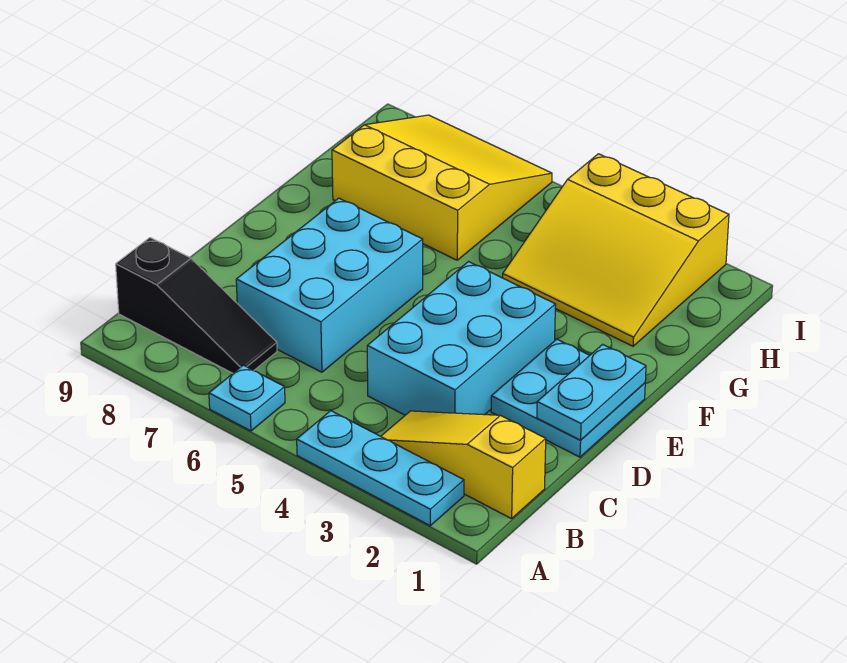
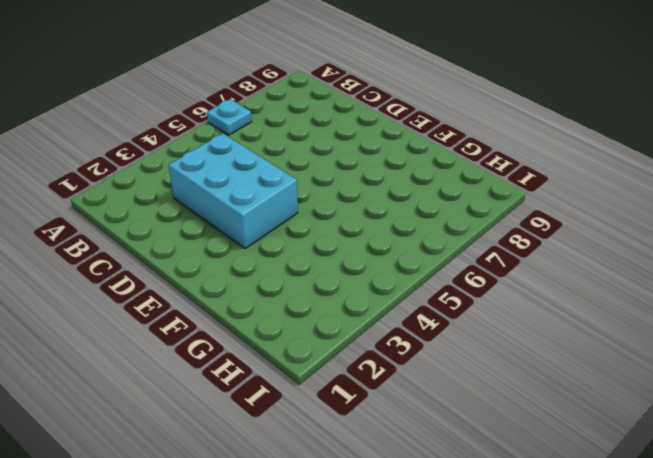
none -> cyan plate A2:A4 level 1
none -> yellow slope B1:B3 level 1 top 1

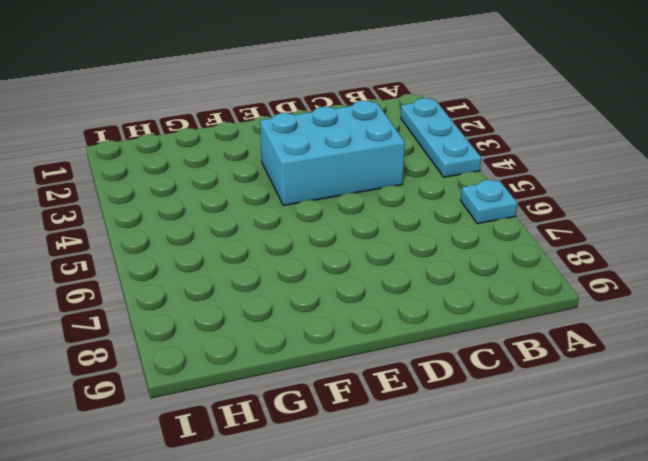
none -> yellow slope B1:B3 level 1 top 1
none -> black slope B7:B9 level 1 top 9

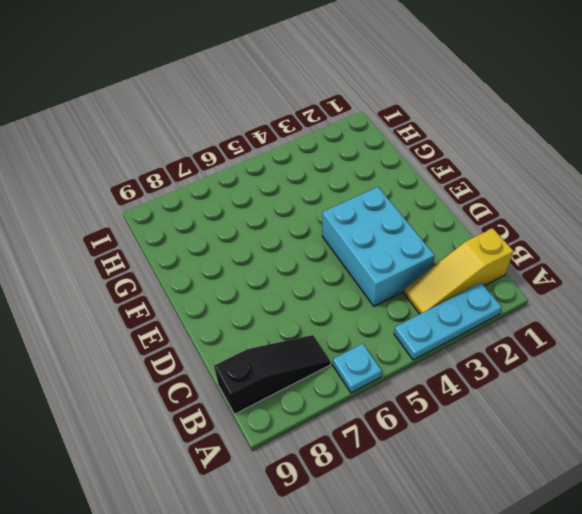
none -> cyan brick C6:E7 level 1
none -> cyan plate D1:E2 level 1

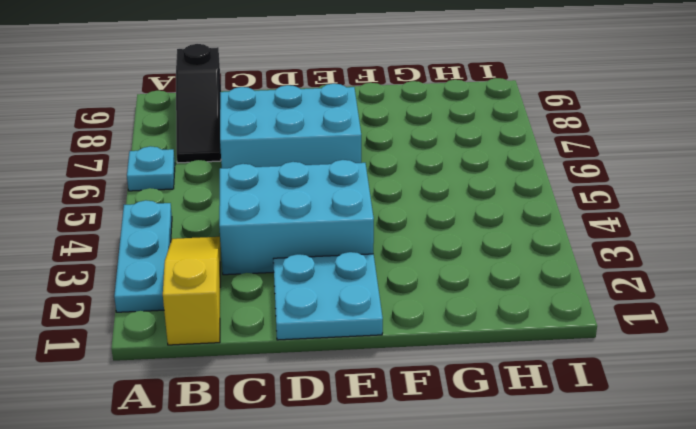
none -> yellow slope G2:I4 level 1 top I
none -> yellow slope G6:I8 level 1 top G

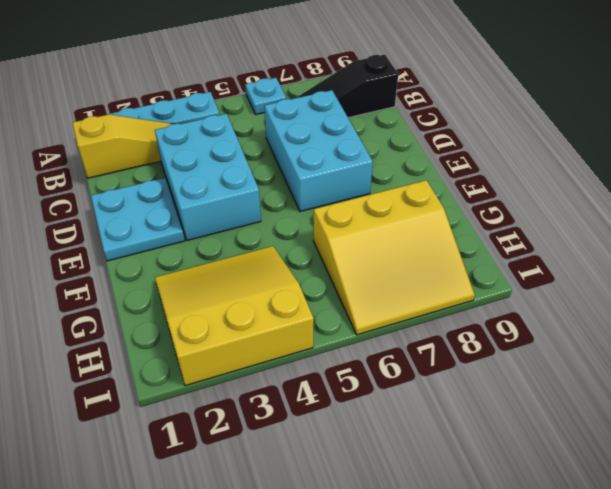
none -> cyan plate D1:E1 level 2

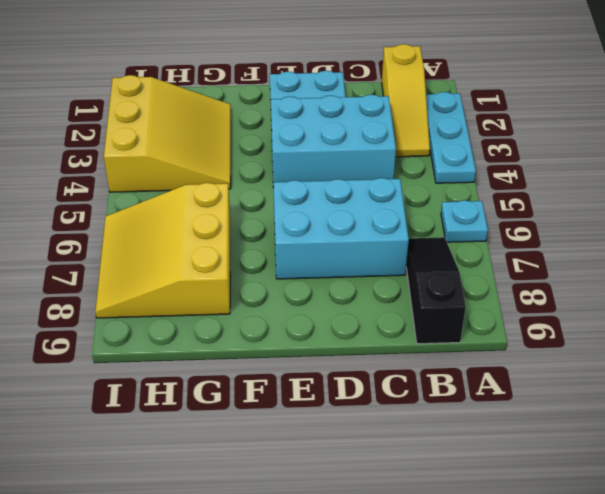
none -> cyan plate D1:E1 level 2

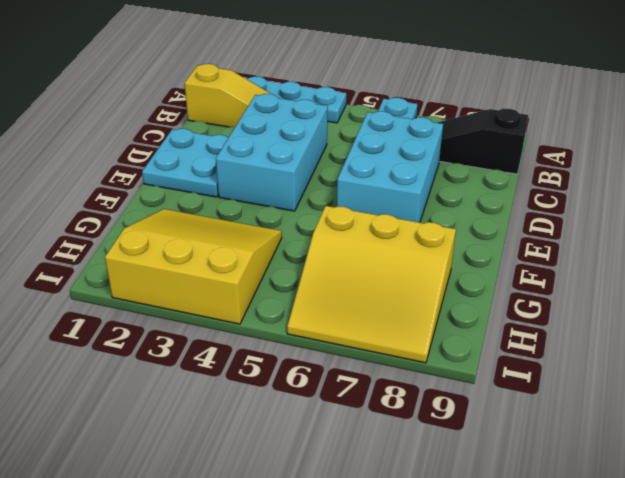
none -> cyan plate D1:E1 level 2

